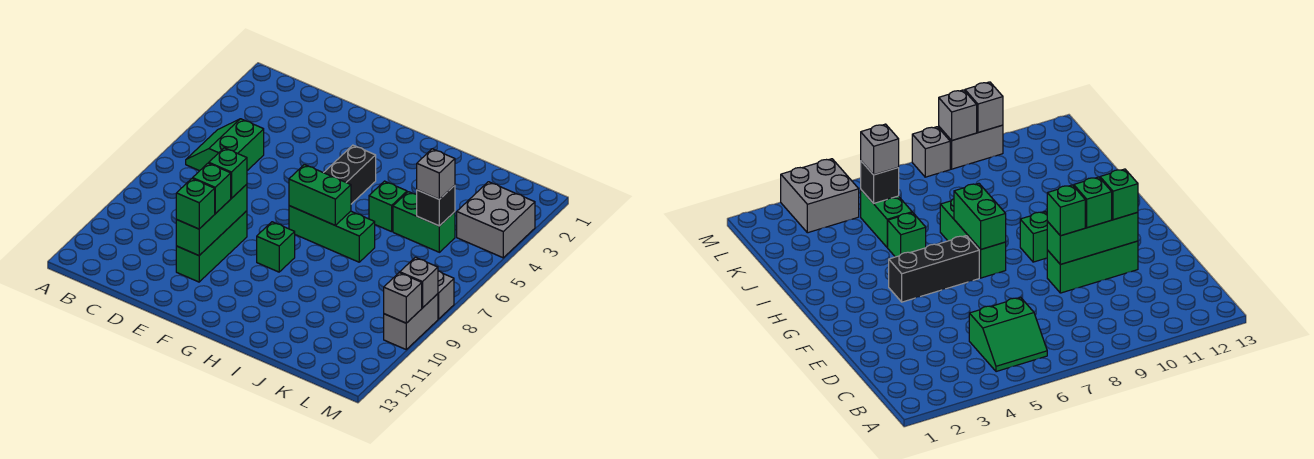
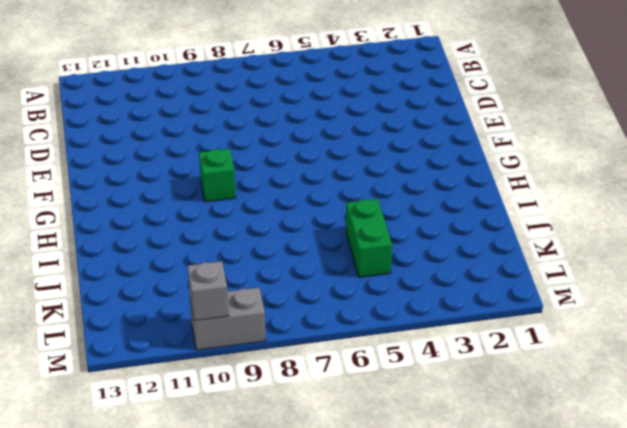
none -> green slope B5:C6 level 1 top C
none -> green brick E9:E11 level 1
none -> black brick G4:G6 level 1

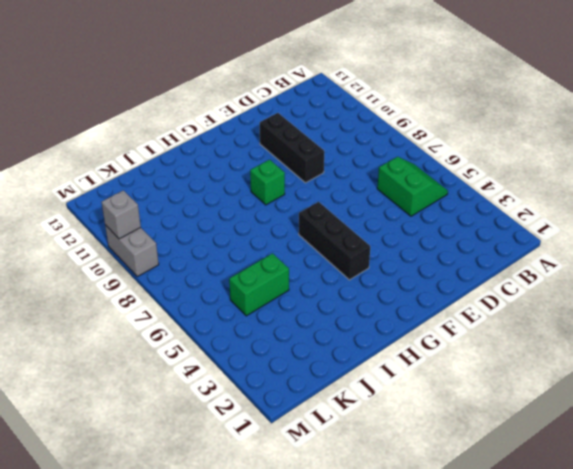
black brick E9:E11 level 1 -> green brick E9:E11 level 1
none -> green brick G7:I7 level 1
none -> green brick I5 level 1
none -> grey brick L3:M4 level 1

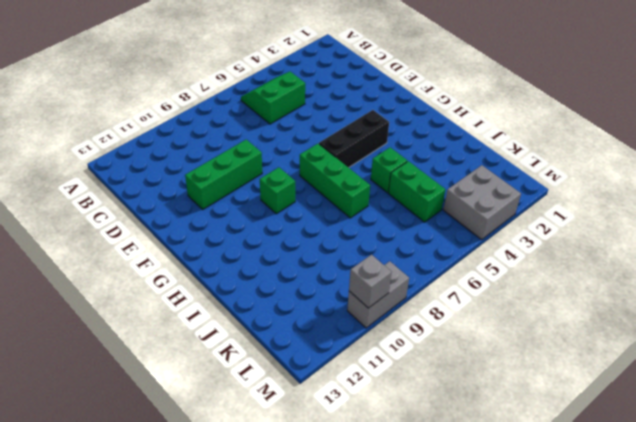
none -> grey brick M8 level 1
none -> green brick E9:E11 level 2
none -> green brick G7:H7 level 2

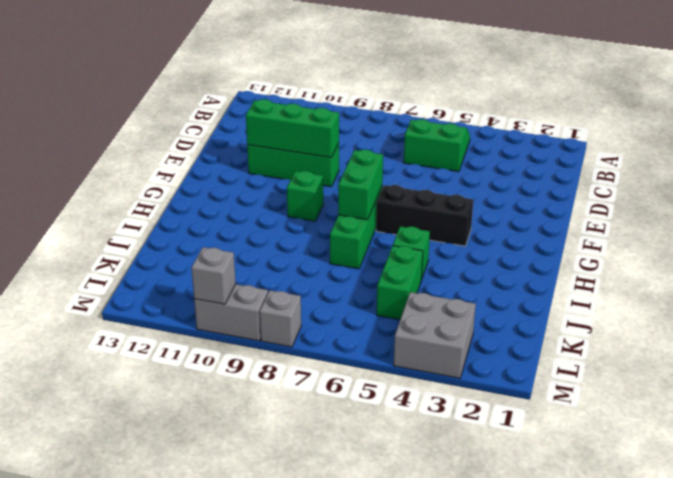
none -> black brick K5 level 2
none -> grey brick M9 level 2
none -> green brick E9 level 3

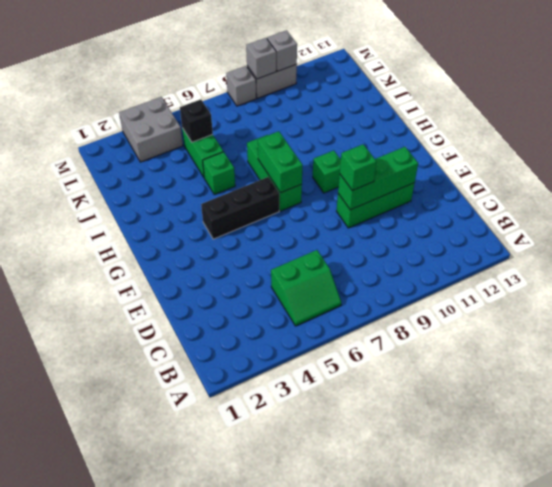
none -> green brick E10 level 3
none -> green brick E11 level 3
none -> grey brick K5 level 3

